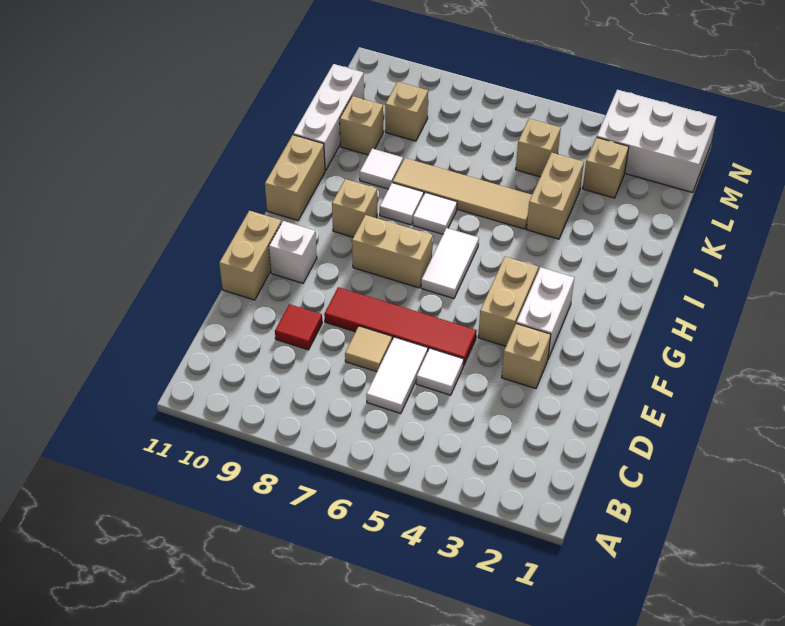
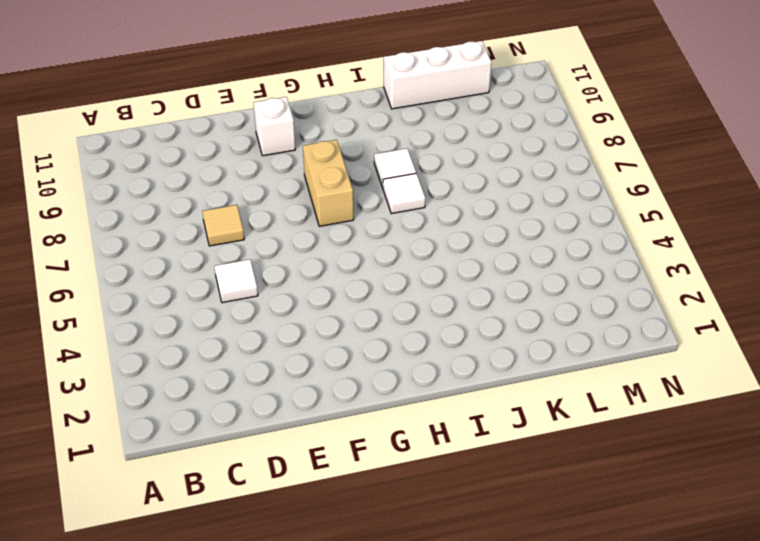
none -> white tile C6:D6 level 1
none -> red tile D9 level 1
none -> tan brick E3 level 1

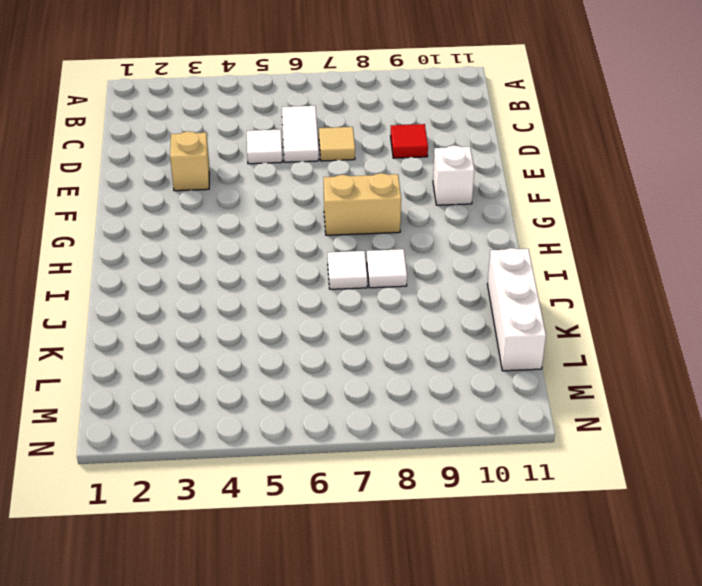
none -> red tile E5:E8 level 1
none -> tan brick E11:F11 level 1
none -> white brick F3:G3 level 1

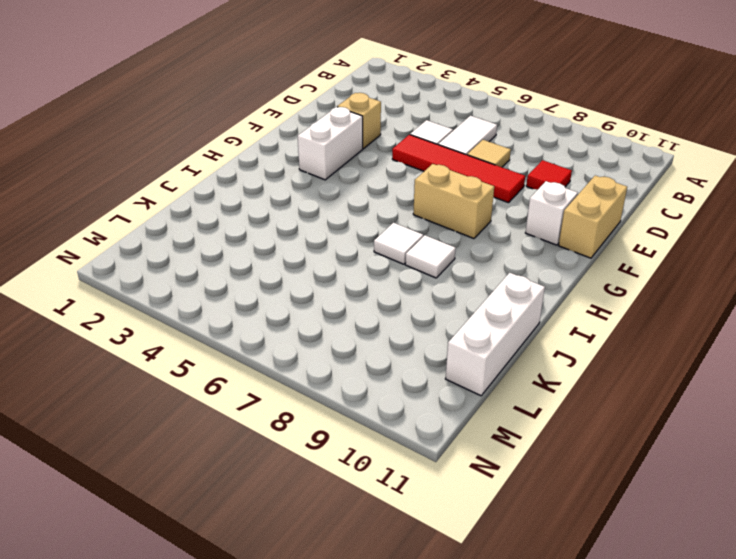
none -> tan brick F4:G4 level 1
none -> white tile G6:H6 level 1
none -> tan brick H9 level 1

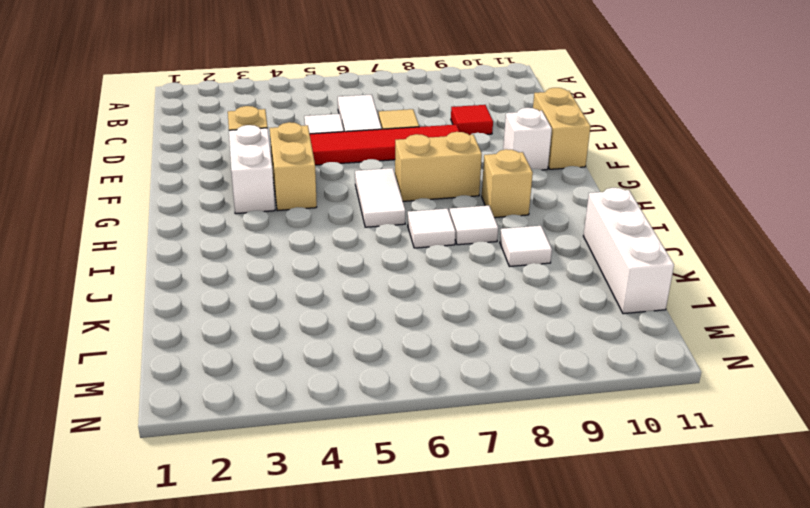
none -> tan brick H11:I11 level 1
none -> tan brick J4:K4 level 1
none -> tan tile J5:J8 level 1

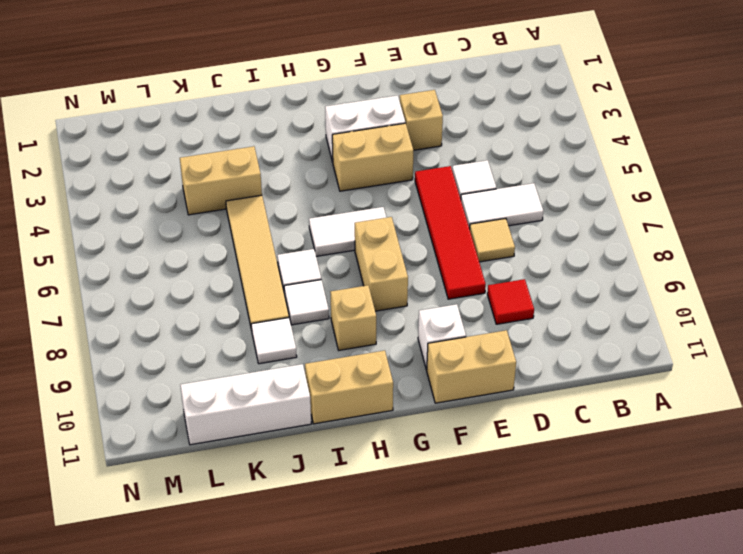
none -> tan brick K10 level 1
none -> tan brick L3 level 1
none -> tan brick L5 level 1

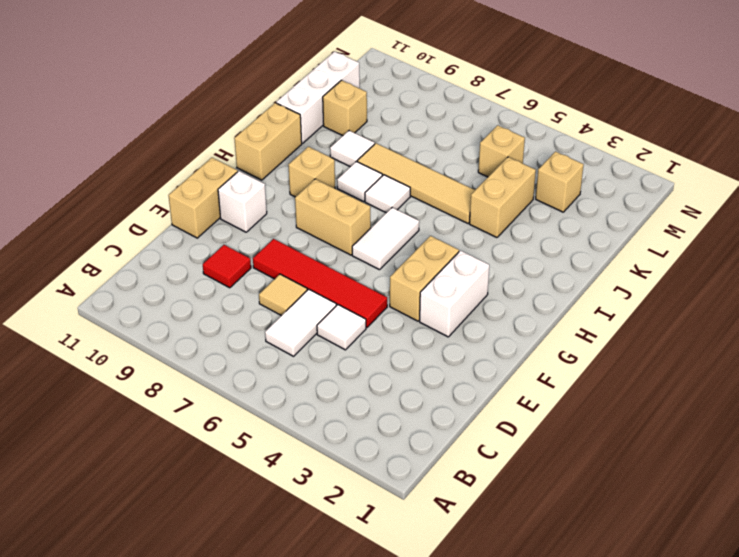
none -> tan brick E3 level 1
none -> tan brick L9 level 1
none -> white brick M1:N3 level 1

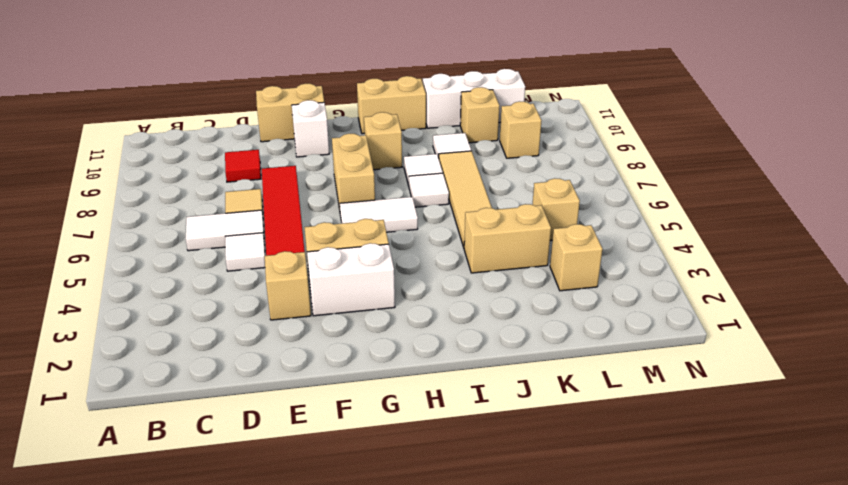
none -> white brick M1:N3 level 1

